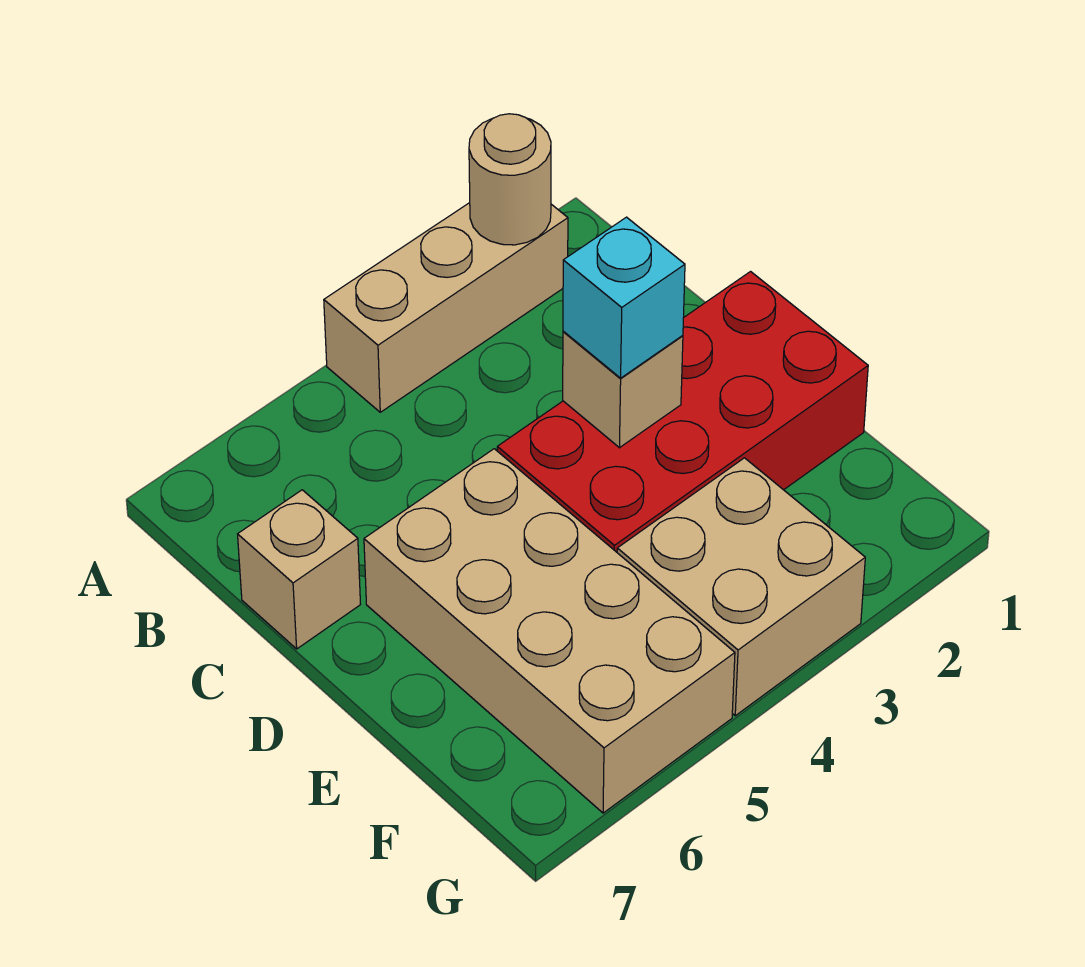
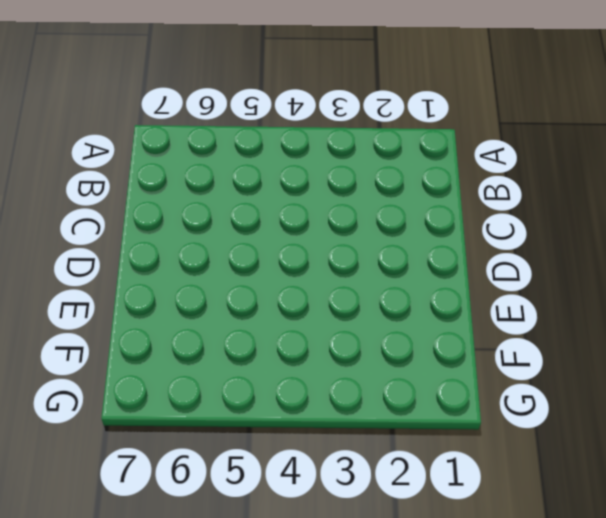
none -> tan brick A2:A4 level 1
none -> tan brick C7 level 1

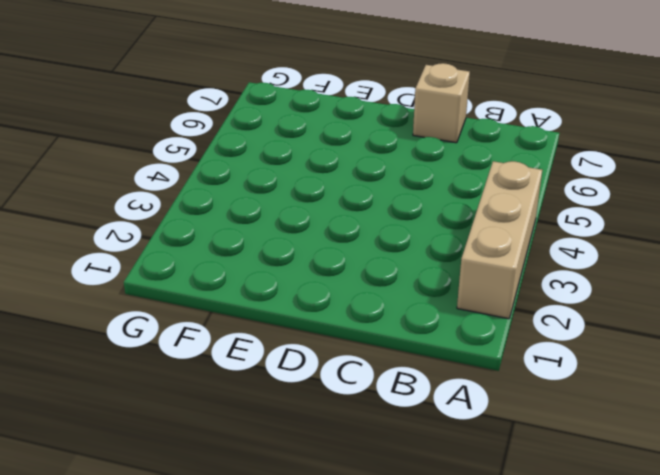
none -> red brick D1:E4 level 1
none -> tan brick D5:G6 level 1

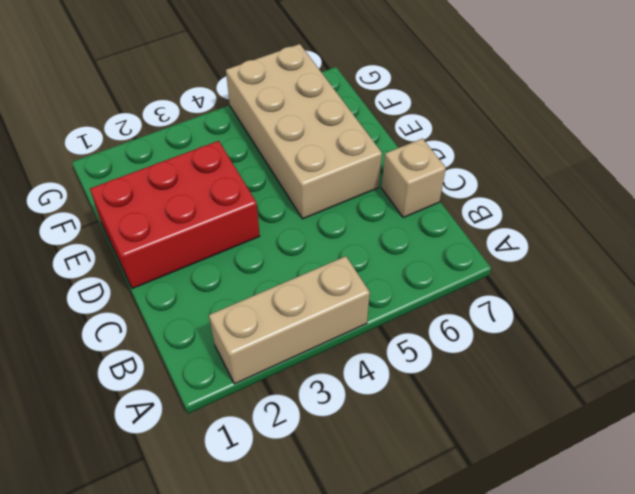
red brick D1:E3 level 1 -> red brick D1:E4 level 1
none -> tan brick F3:G4 level 1
none -> tan round brick A2 level 2

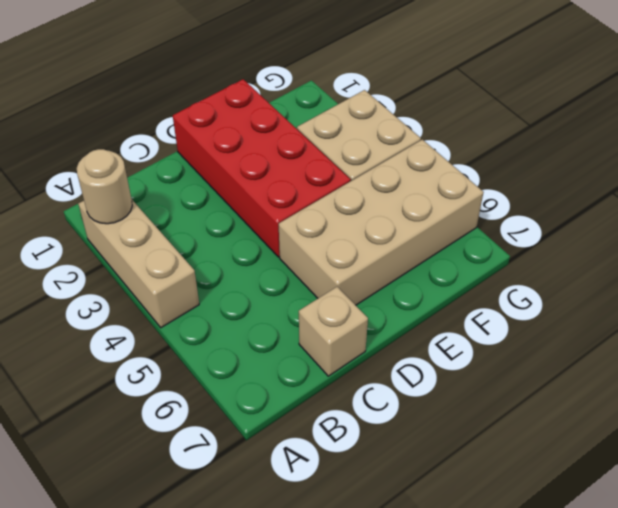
none -> tan brick D3 level 2
none -> cyan brick D3 level 3

